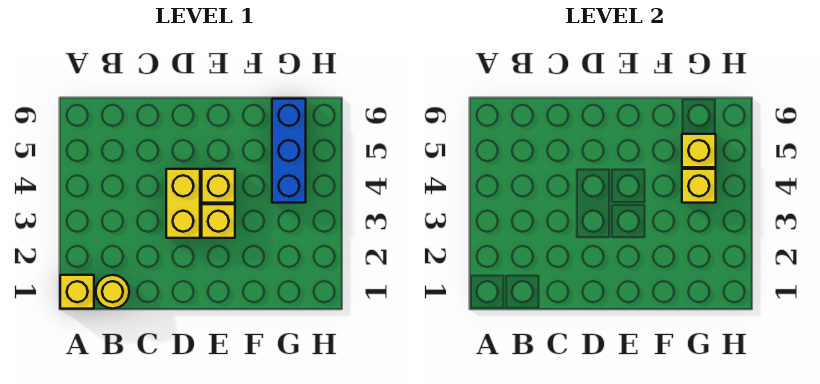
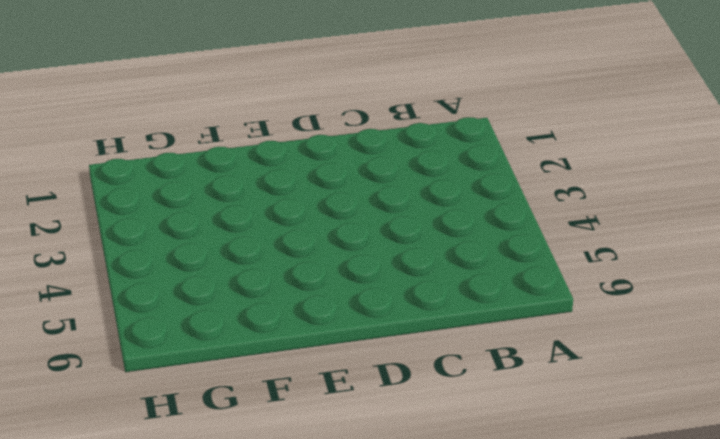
none -> yellow brick A1 level 1
none -> yellow round brick B1 level 1

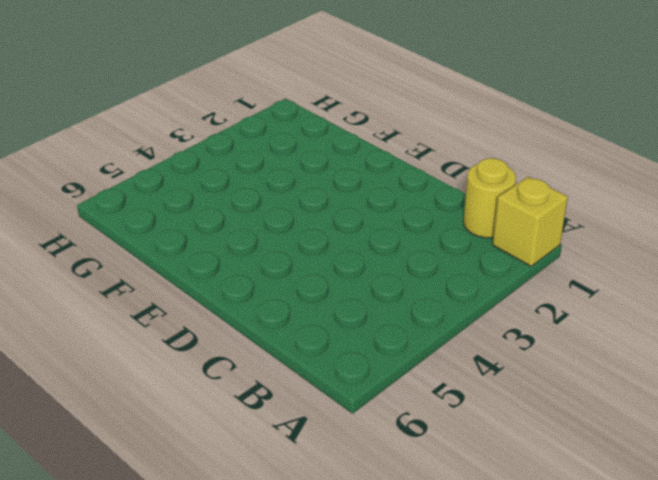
none -> yellow brick D3:D4 level 1
none -> yellow brick E3 level 1

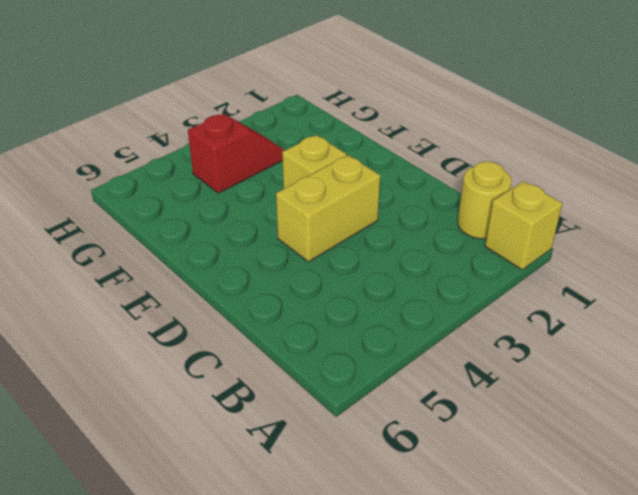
red slope G3:G4 level 1 top 4 -> blue brick G4:G6 level 1
none -> yellow brick E4 level 1
none -> yellow brick G4 level 2

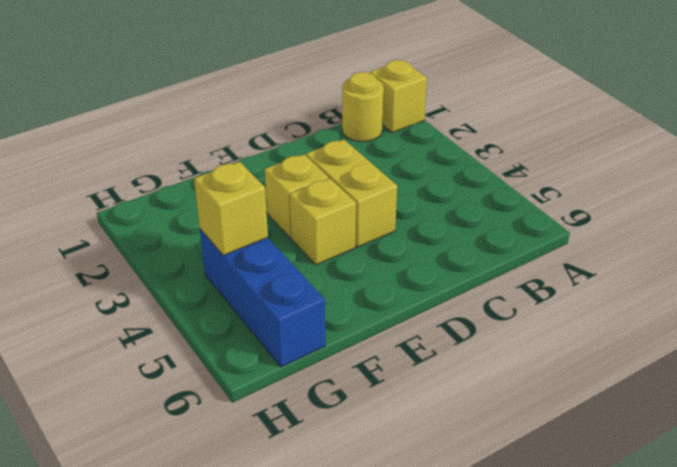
none -> yellow brick G5 level 2

